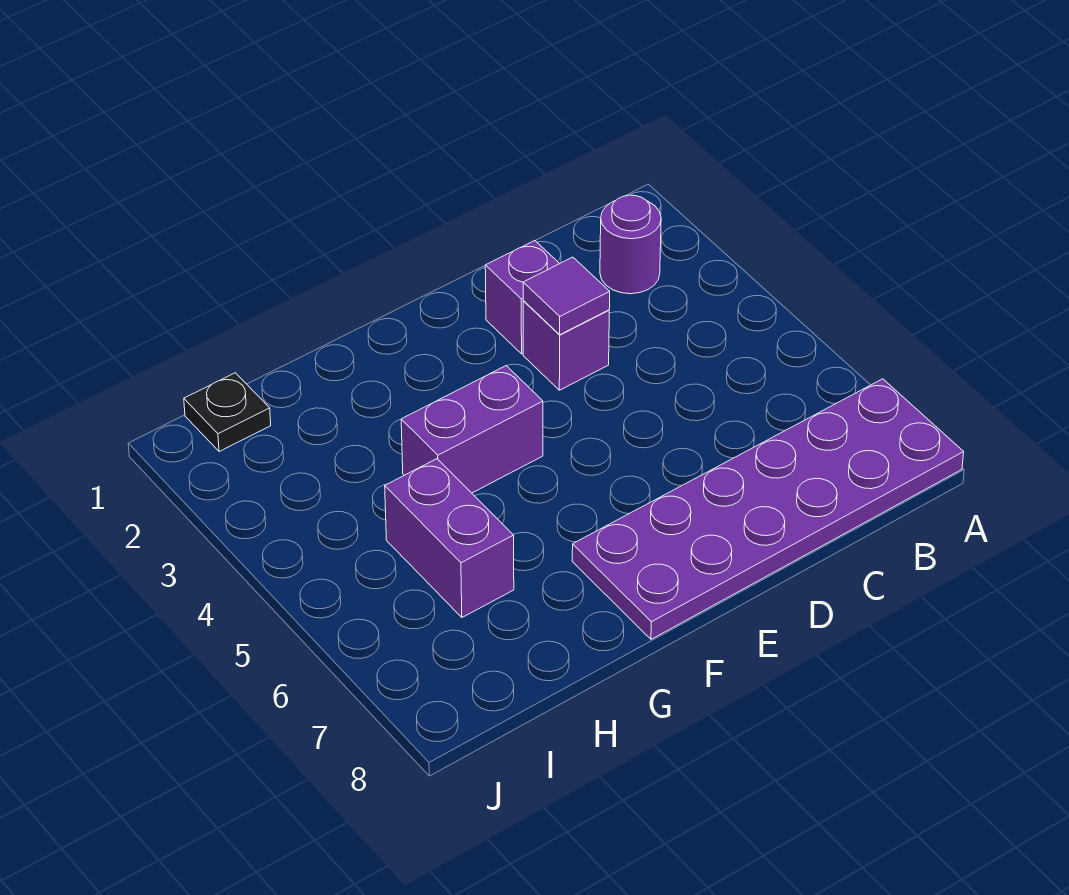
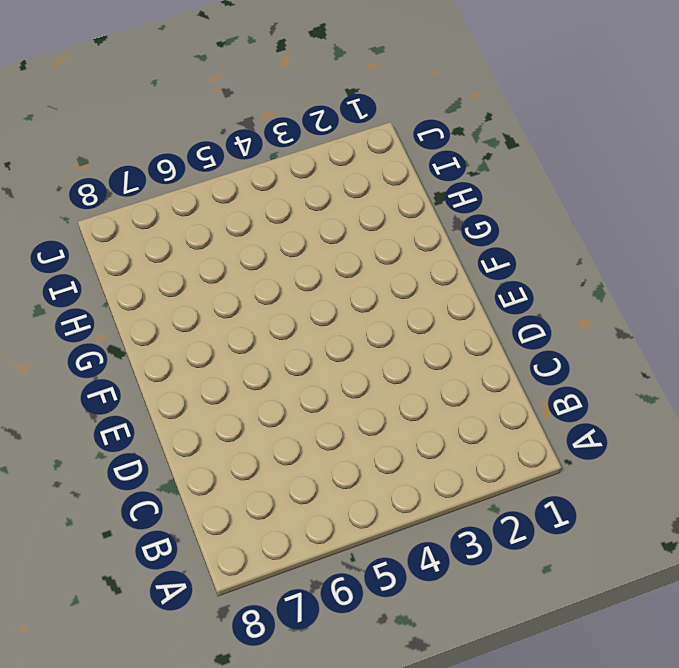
none -> purple plate A7:F8 level 1
none -> purple round brick B2 level 1

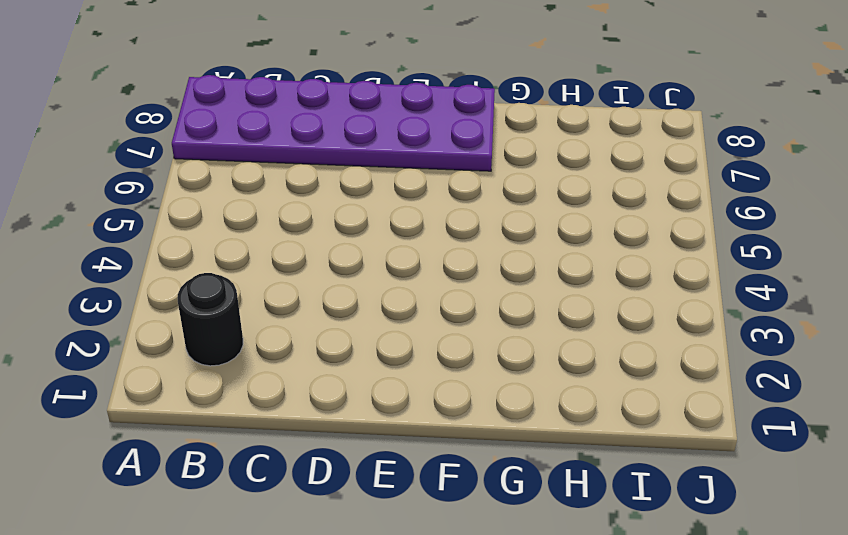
black round brick B2 level 1 -> purple round brick B2 level 1
none -> purple brick D2 level 1
none -> purple brick D3 level 1

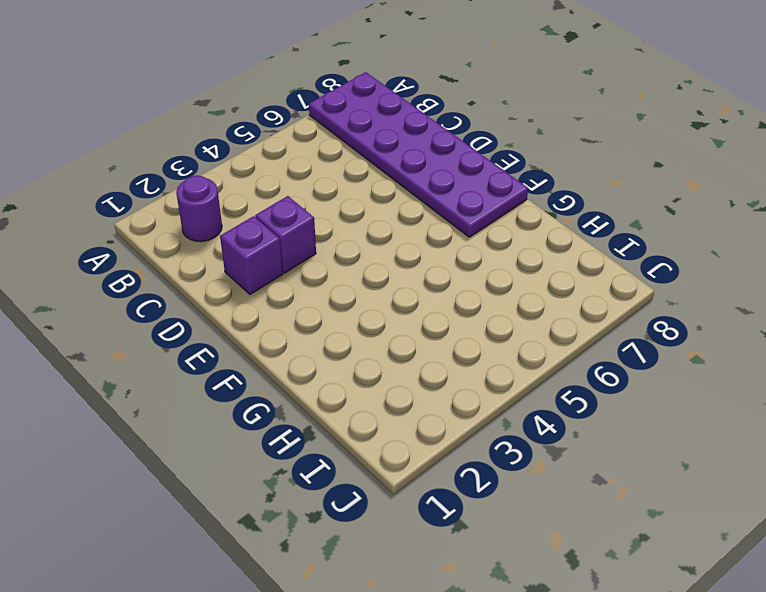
none -> purple brick F4:G4 level 1
none -> purple brick H5:H6 level 1

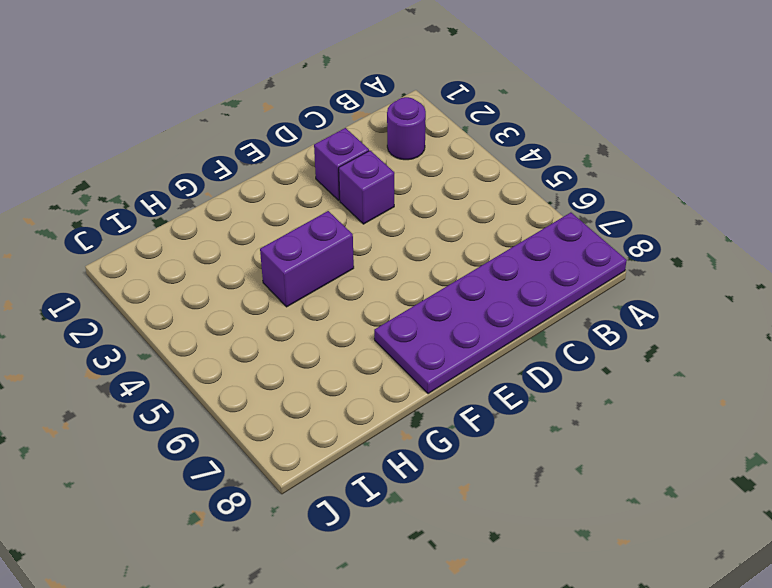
none -> purple brick H5:H6 level 1
none -> black plate I1 level 1

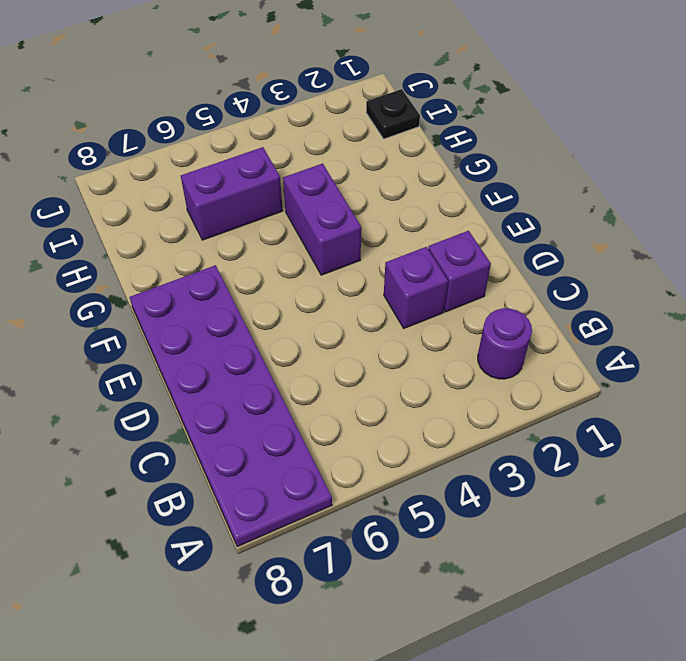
none -> purple tile D3 level 2

